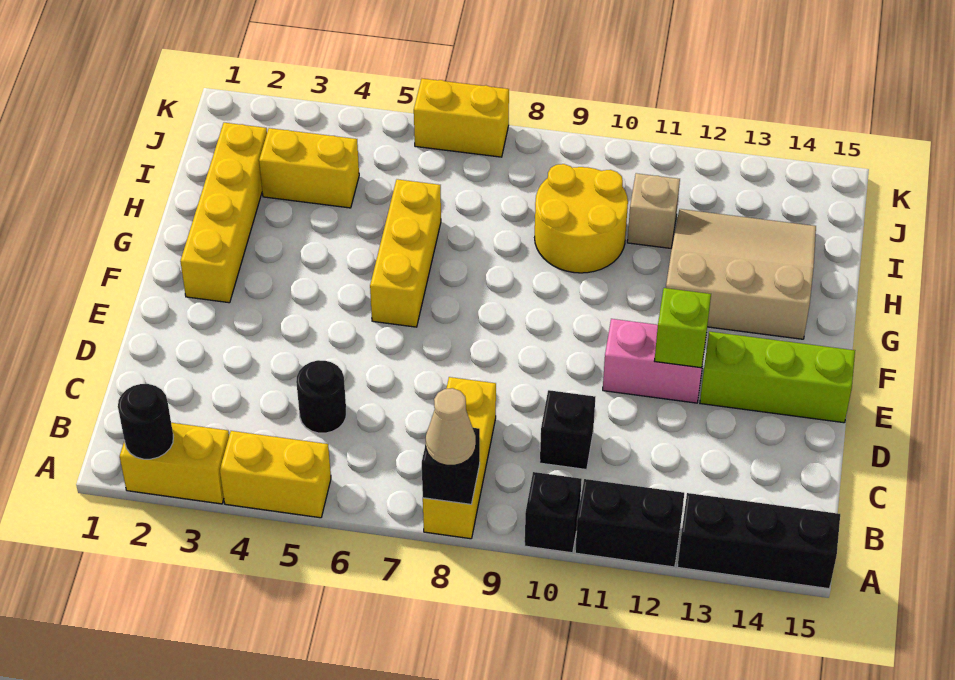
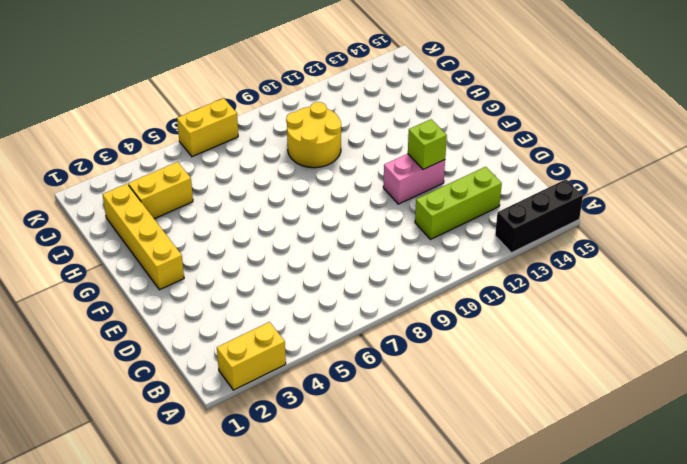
lime brick C11:C13 level 1 -> lime brick E13:E15 level 1
none -> yellow brick A4:A5 level 1
none -> yellow brick A8:C8 level 1
none -> black brick A10 level 1

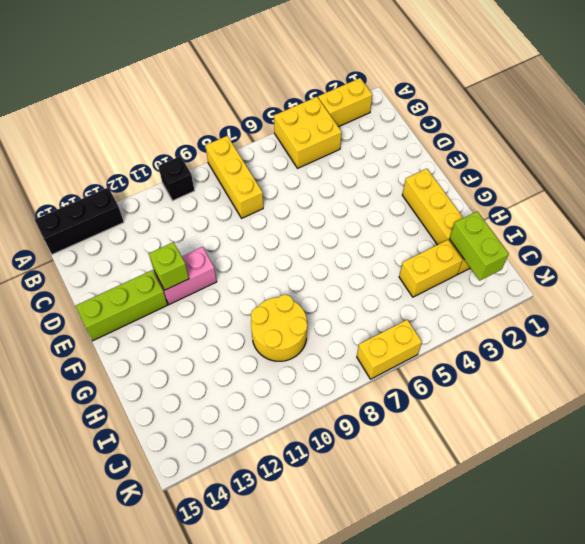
yellow brick A4:B5 level 1 -> yellow brick A4:A5 level 1
lime brick I2:J2 level 2 -> none
none -> black brick A11:A12 level 1
none -> black round brick C5 level 1
none -> black brick C10 level 1

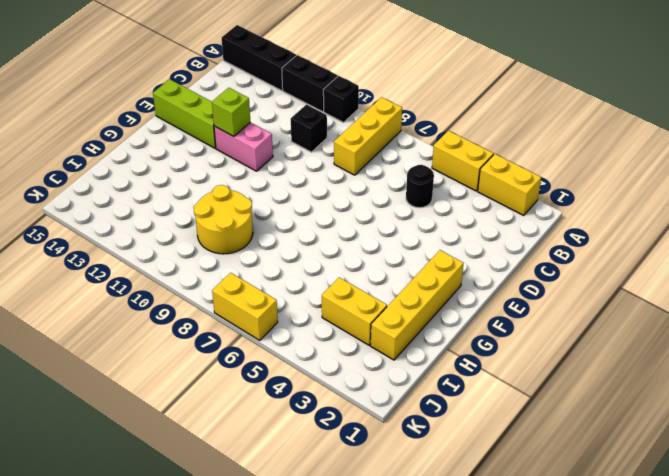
none -> yellow brick F6:H6 level 1
none -> tan slope G12:I14 level 1 top G
none -> tan brick I11 level 1

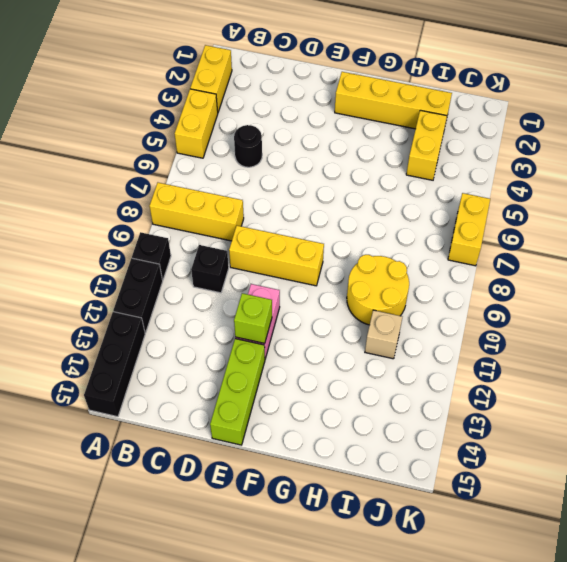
yellow brick D9:F9 level 1 -> yellow brick F6:H6 level 1
none -> tan slope G12:I14 level 1 top G
none -> black round brick A2 level 2
none -> black brick A8 level 2

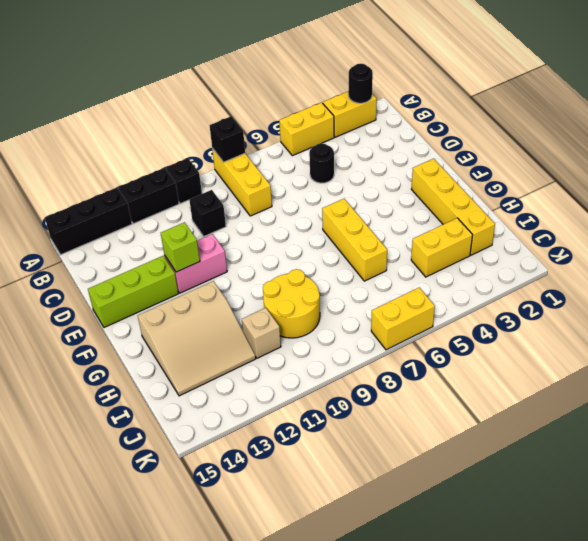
none -> tan cone A8 level 3

